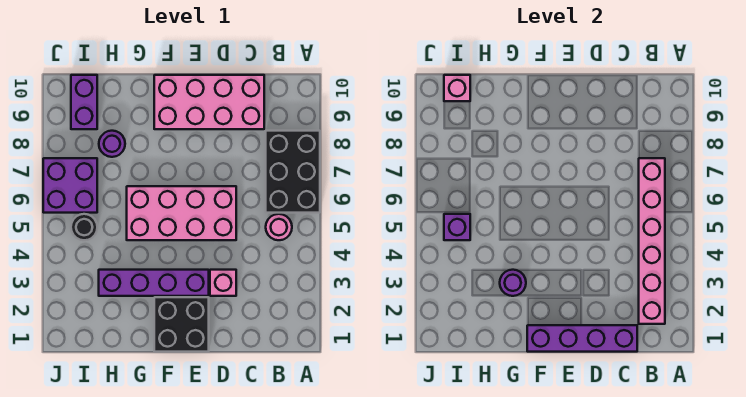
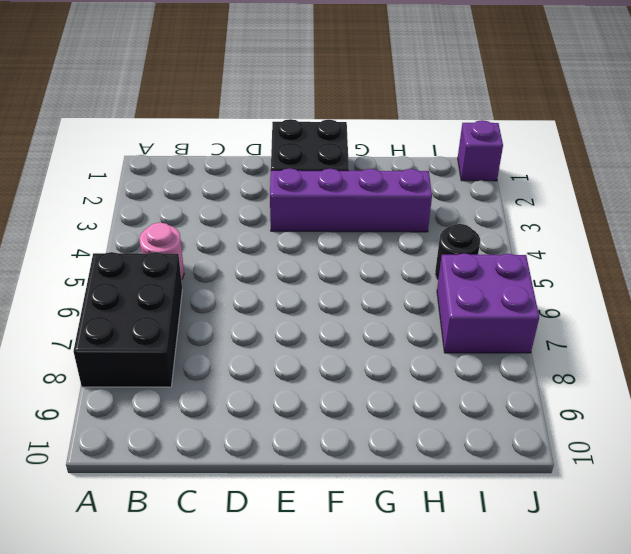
purple brick J1 level 1 -> purple brick I5 level 2
none -> pink brick C9:F10 level 1
none -> pink brick D3 level 1
none -> pink brick D5:G6 level 1

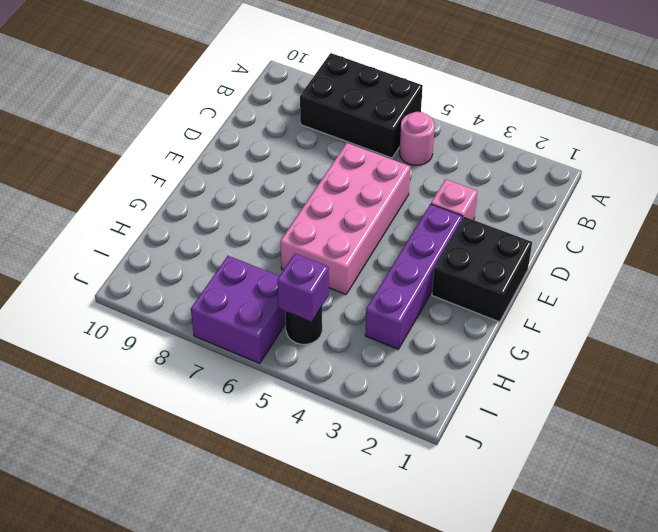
none -> pink brick C9:F10 level 1
none -> purple round brick H8 level 1
none -> purple brick I9:I10 level 1

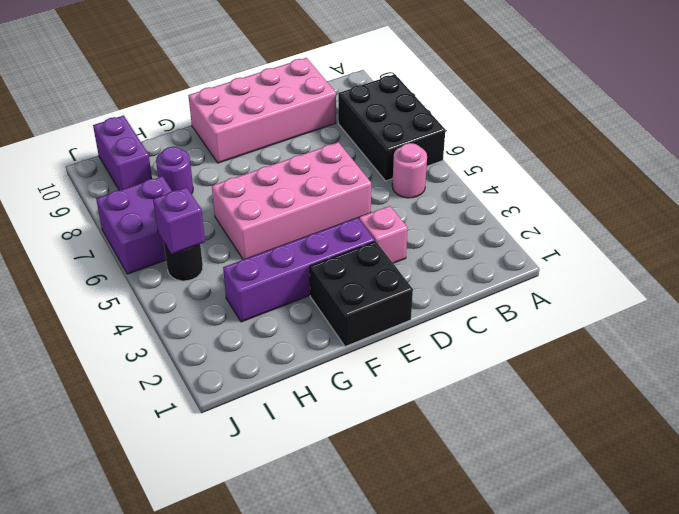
none -> pink brick B2:B7 level 2
none -> purple brick C1:F1 level 2
none -> purple round brick G3 level 2

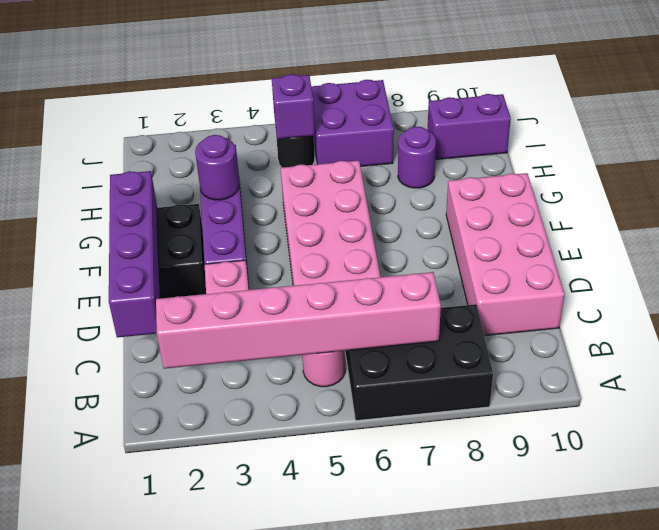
none -> pink brick I10 level 2

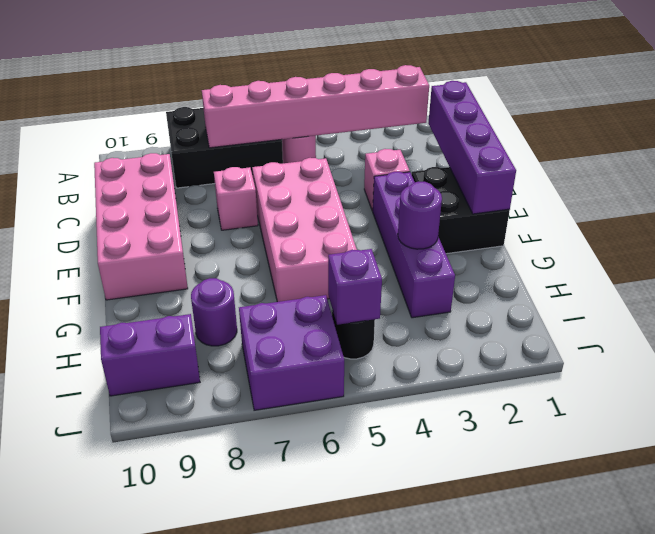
pink brick D7 level 1 -> pink brick I10 level 2

